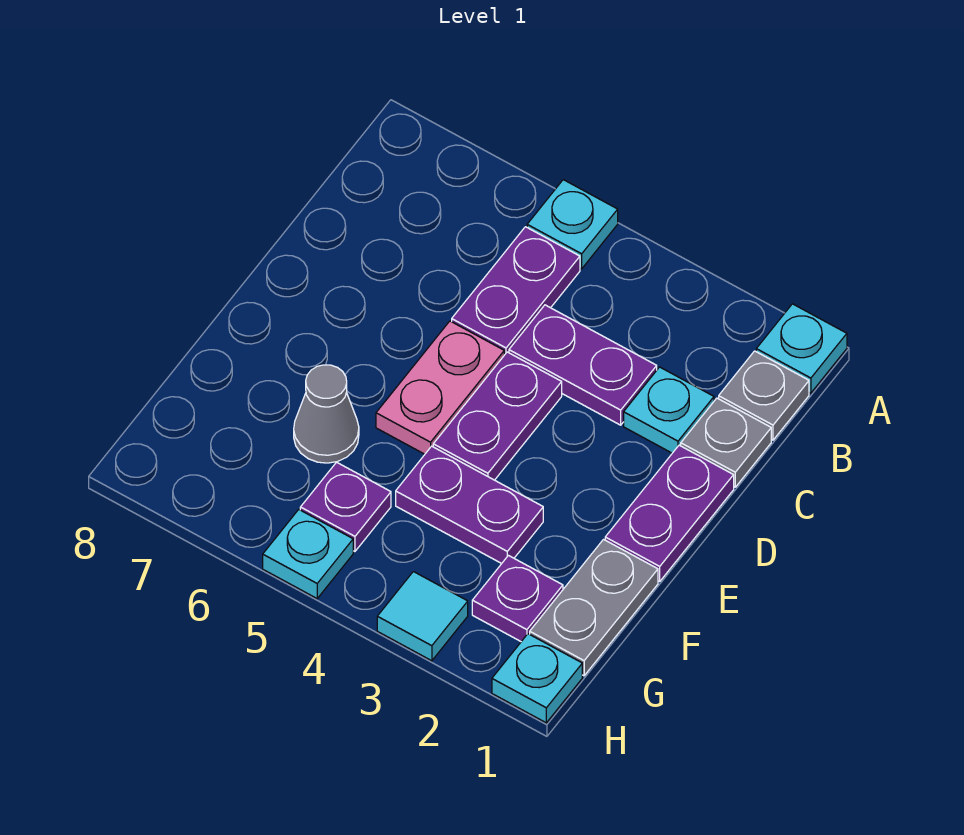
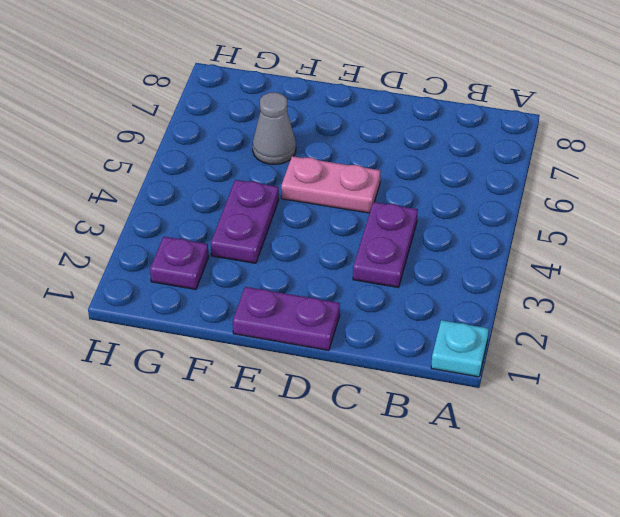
none -> cyan plate A5 level 1
none -> grey plate B1 level 1
none -> purple plate B5:C5 level 1

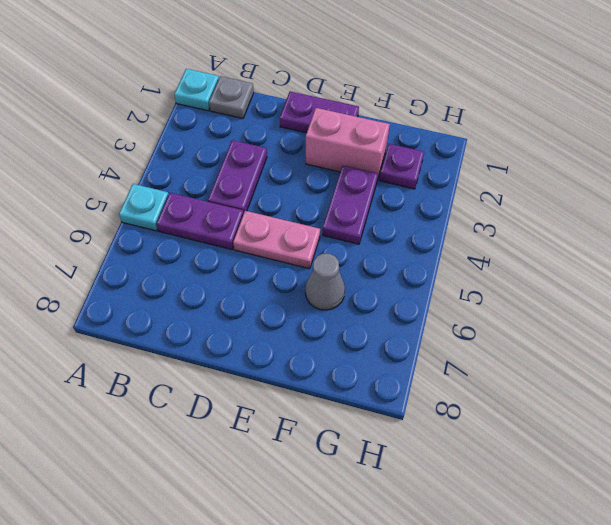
pink brick E2:F2 level 1 -> none
none -> grey plate C1 level 1
none -> cyan plate C2 level 1
none -> purple plate D4:E4 level 1

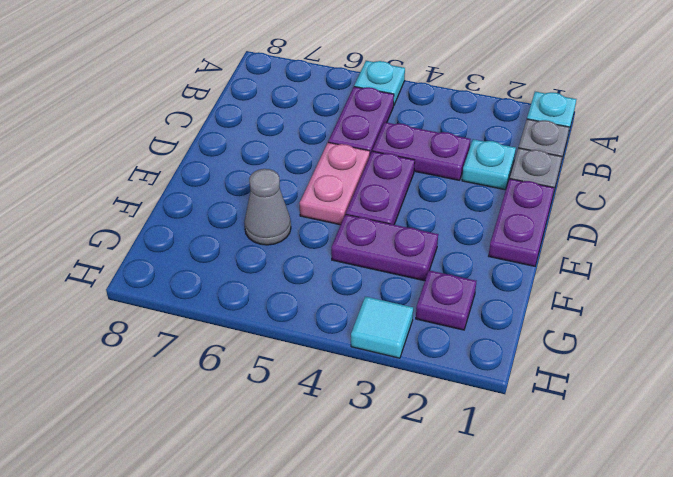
none -> grey plate F1:G1 level 1
none -> purple plate G5 level 1
none -> cyan plate H1 level 1

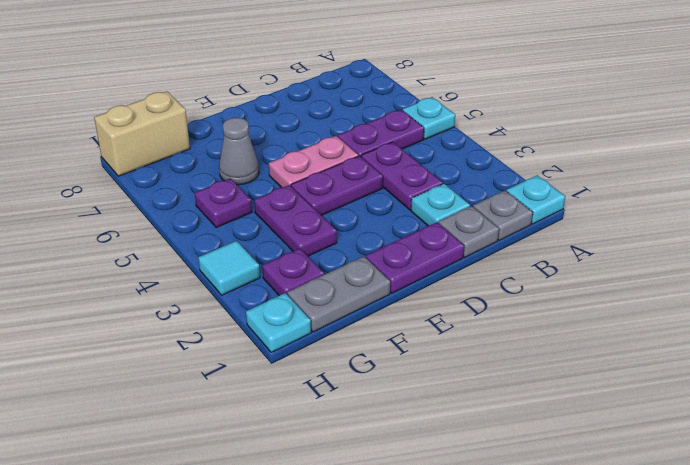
tan brick G8:H8 level 1 -> none
none -> cyan plate H5 level 1

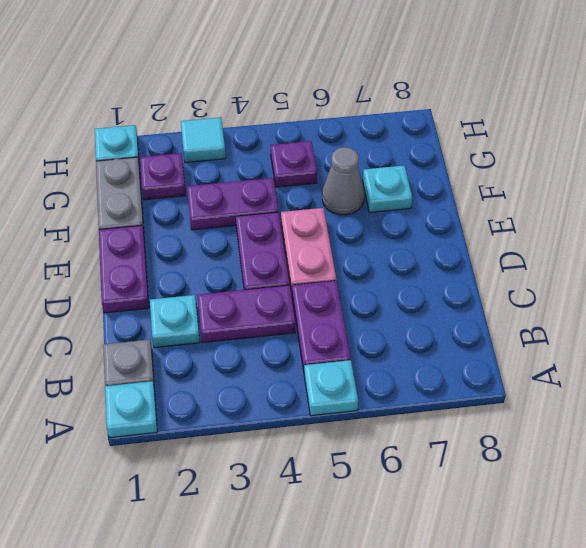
cyan plate F7 level 1 -> cyan plate H5 level 1
none -> grey plate C1 level 1

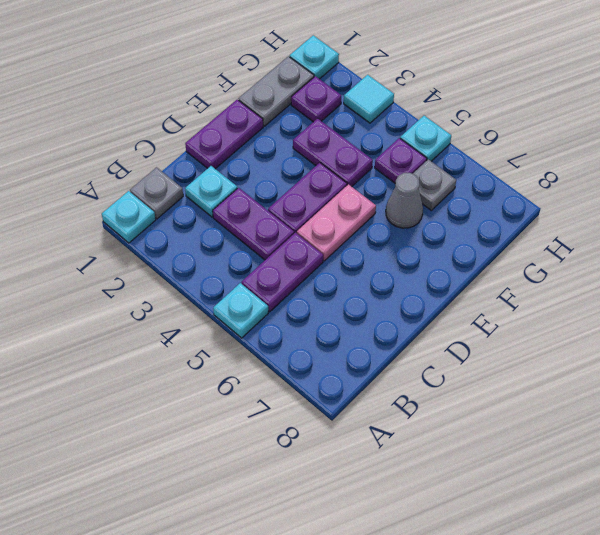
grey plate G6 level 1 -> grey plate C1 level 1

